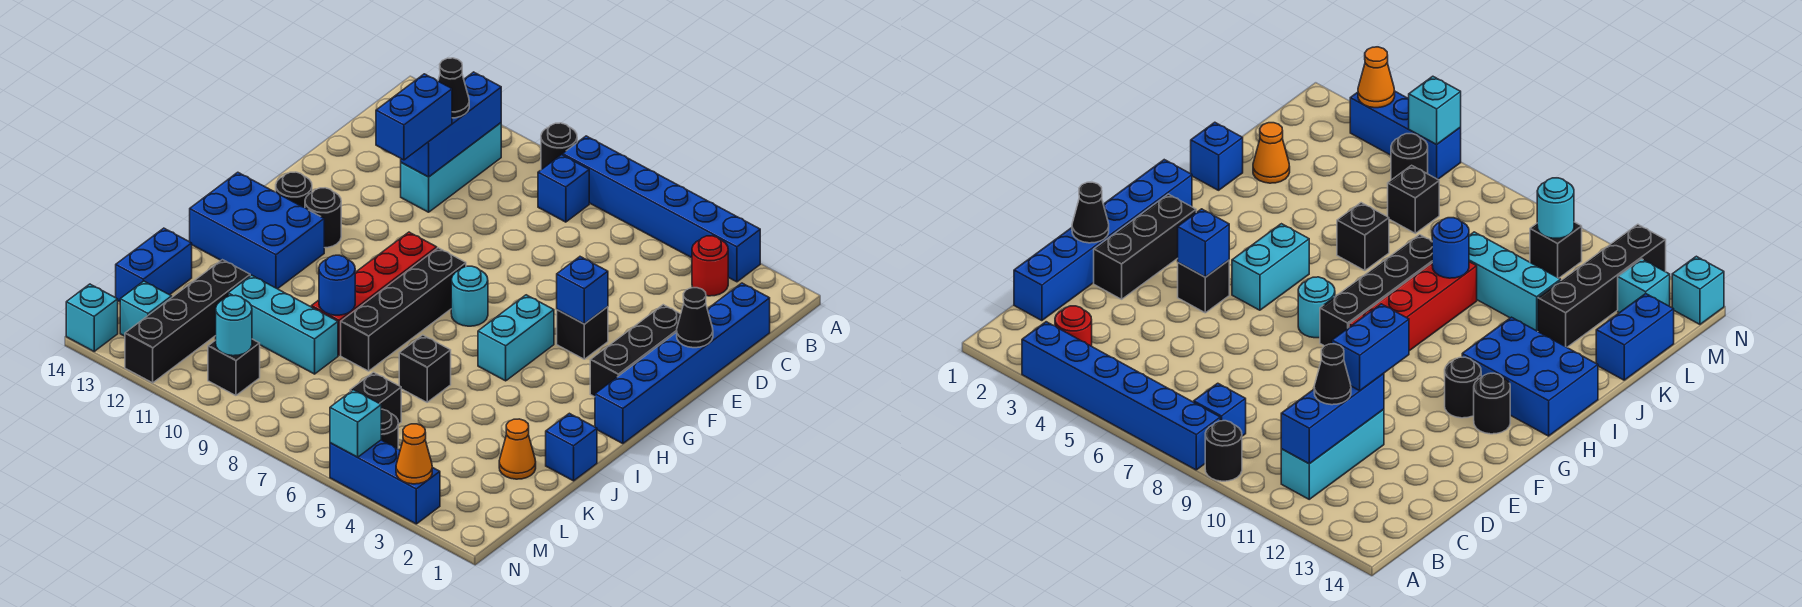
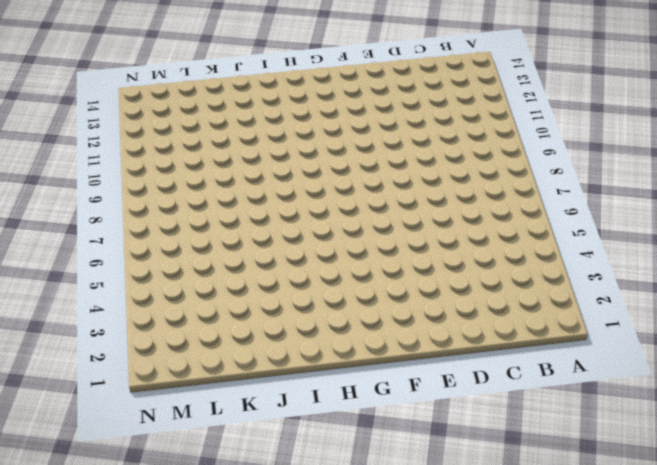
none -> blue brick A3:A8 level 1
none -> black round brick A9 level 1
none -> red round brick B3 level 1
none -> blue brick B8 level 1

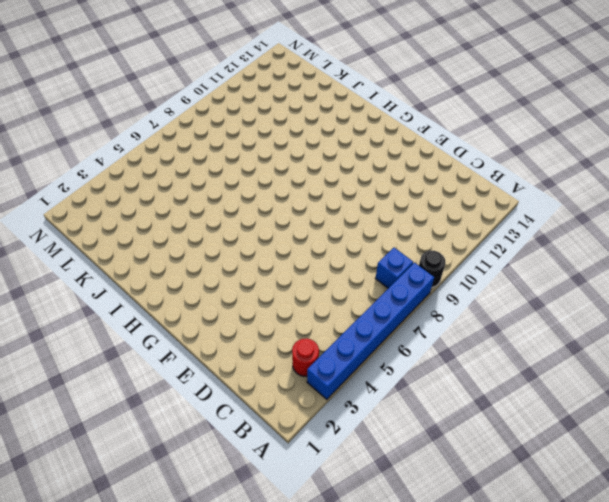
none -> cyan brick B11:D11 level 1
none -> blue brick C1:H1 level 1
none -> black brick E2:G2 level 1
none -> black brick F4 level 1

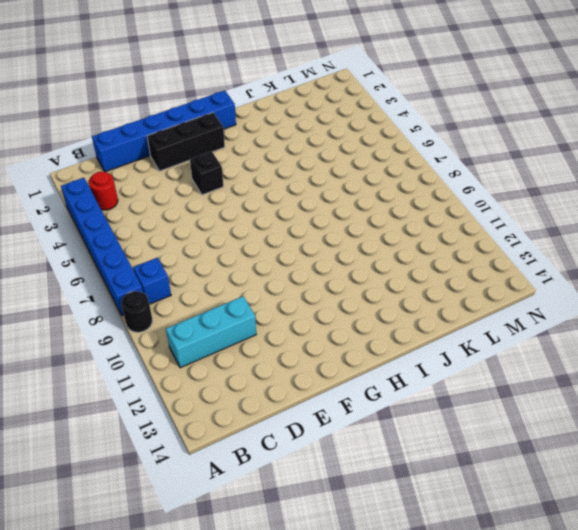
none -> cyan brick G5:H5 level 1
none -> cyan round brick G7 level 1
none -> black brick G8:J8 level 1
none -> red brick G9:J9 level 1

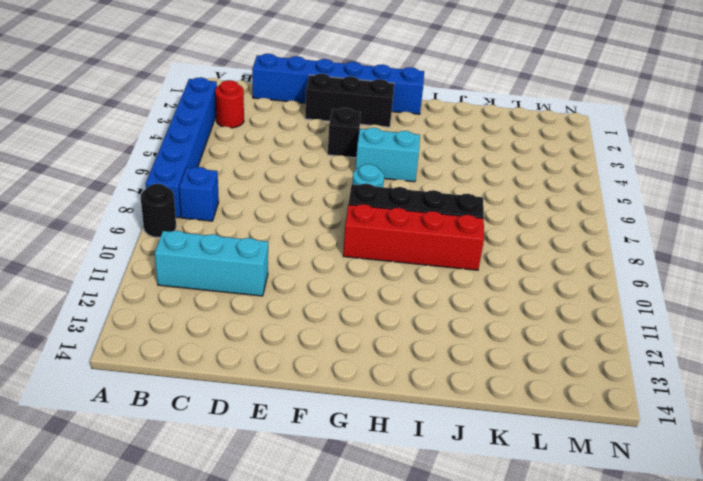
none -> black round brick G12 level 1
none -> black round brick G13 level 1
none -> blue brick H12:I14 level 1
none -> blue brick J1 level 1

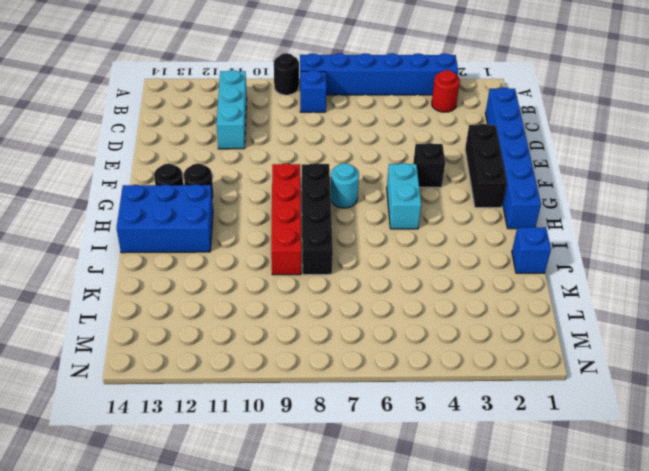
none -> black brick J6 level 1
none -> orange cone K2 level 1
none -> cyan brick K9:K11 level 1
none -> black brick K12:N12 level 1

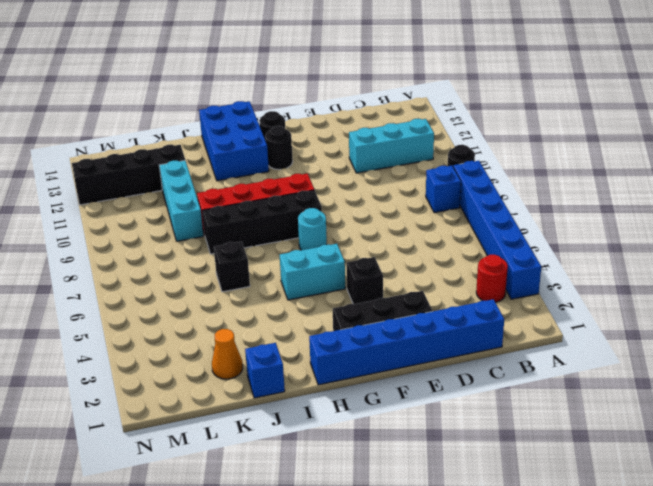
none -> blue brick K14:L14 level 1
none -> black brick L6 level 1
none -> black round brick M5 level 1
none -> black brick M10 level 1

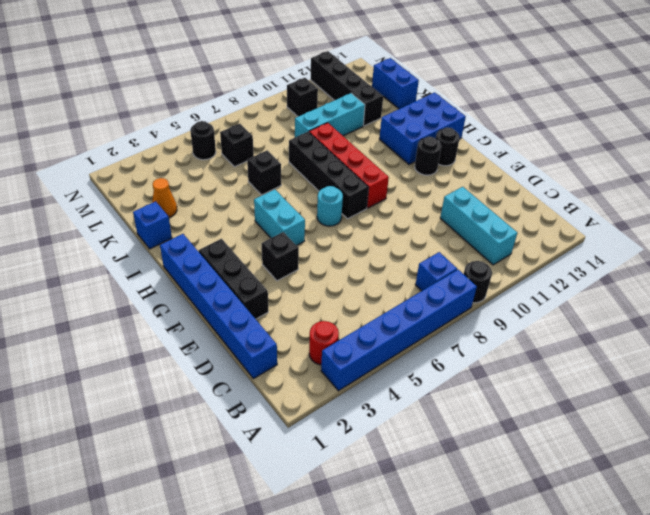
none -> cyan brick M13 level 1
none -> blue brick N3:N5 level 1
none -> cyan brick N14 level 1
none -> blue brick B11:D11 level 2

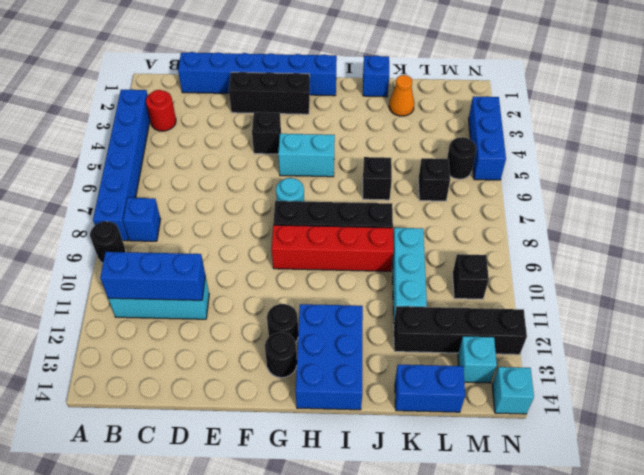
none -> black cone E1 level 2
none -> blue brick F4 level 2
none -> blue round brick J9 level 2
none -> cyan round brick M10 level 2

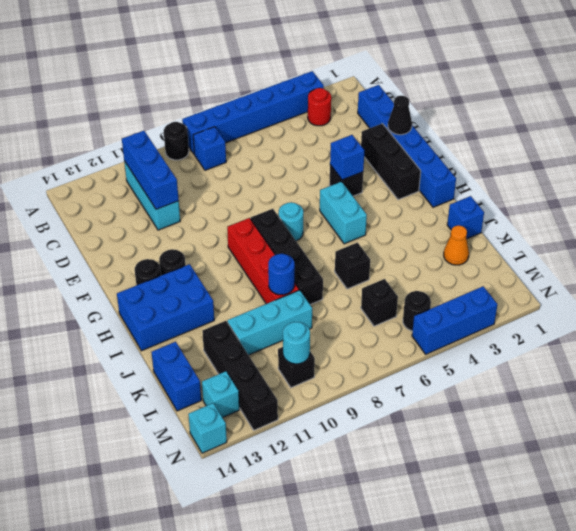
none -> orange cone N3 level 2
none -> cyan brick N5 level 2
none -> black cone C11 level 3
none -> blue brick D11:E11 level 3

